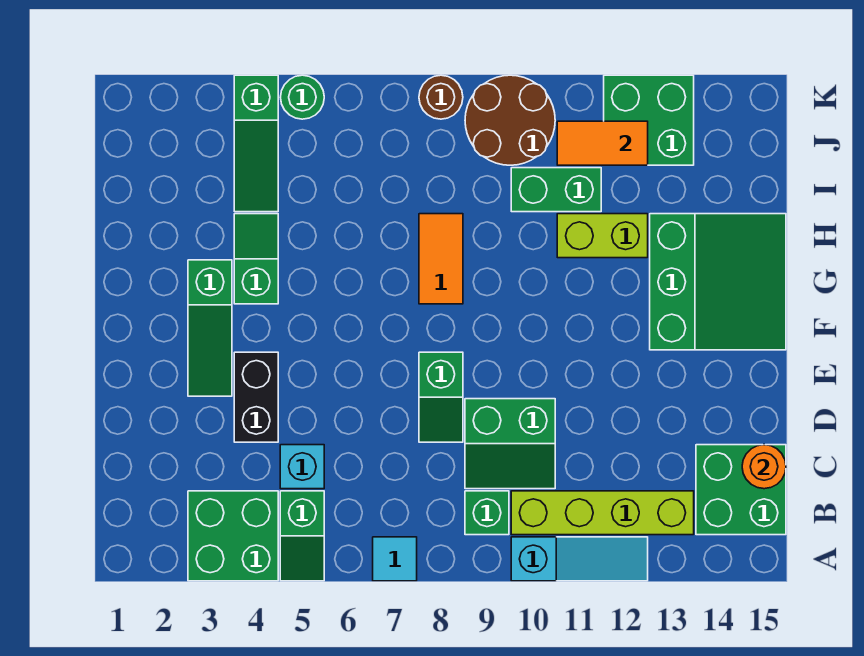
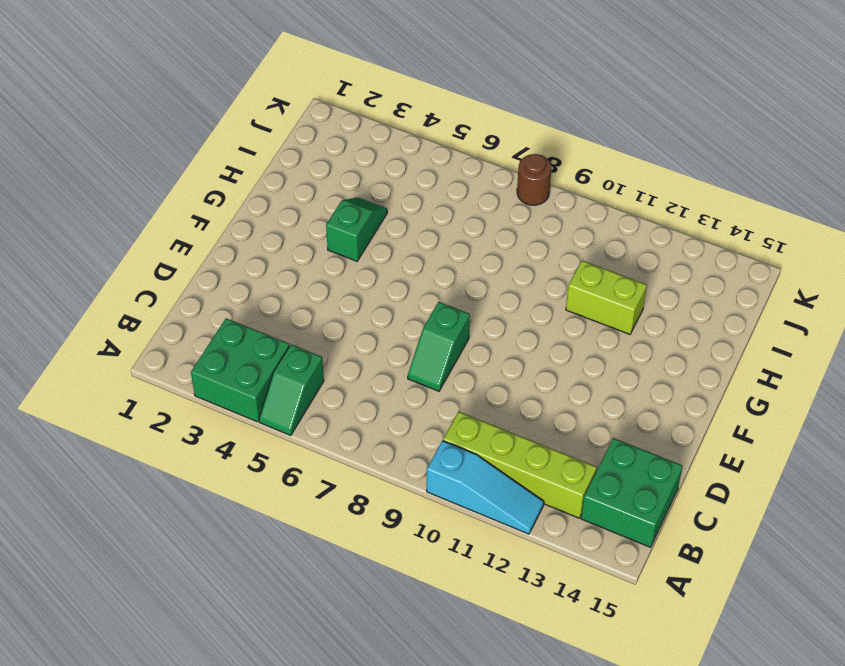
none -> cyan tile A7 level 1
none -> green brick B9 level 1
none -> cyan brick C5 level 1

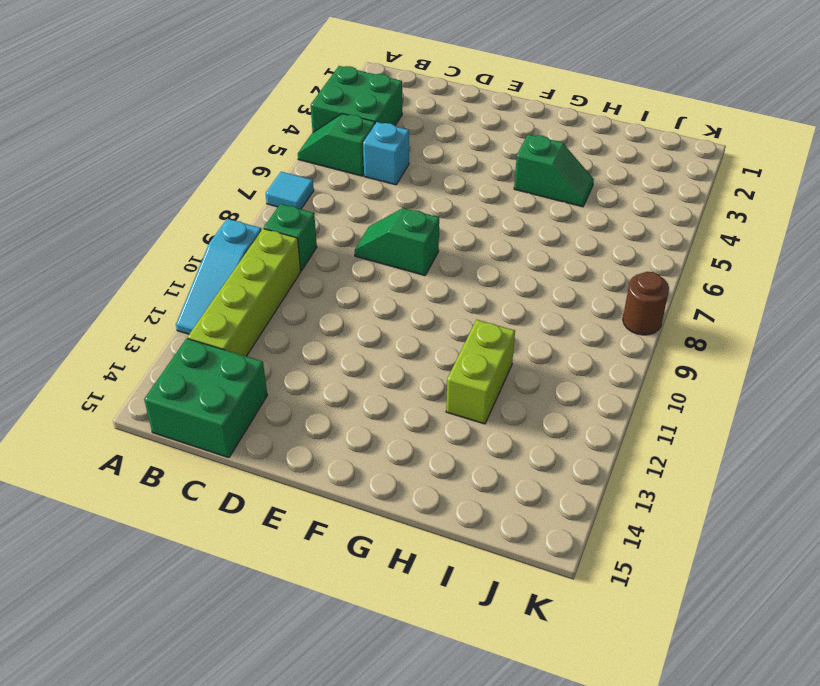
none -> green slope C9:D10 level 1 top D
none -> black brick D4:E4 level 1
none -> green slope E3:G3 level 1 top G

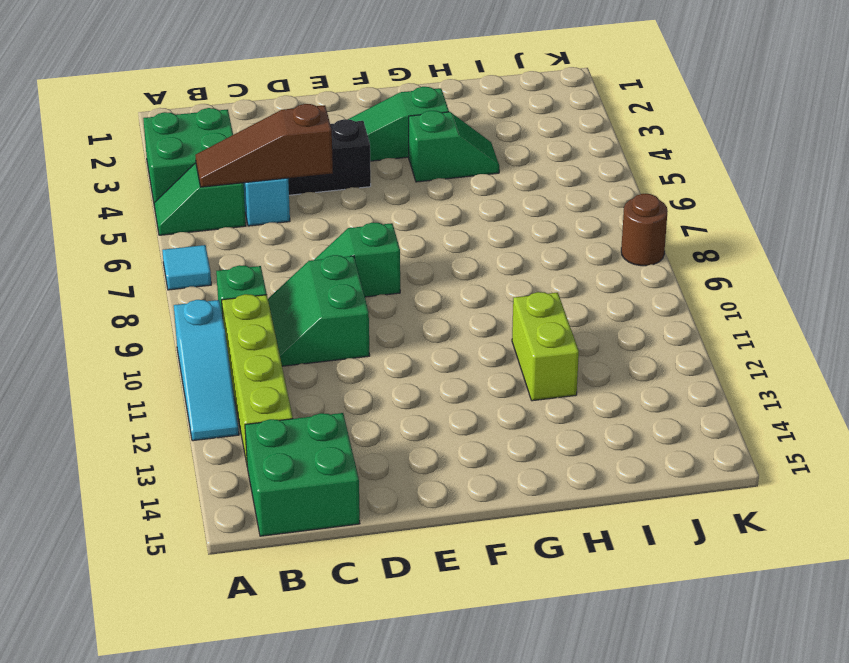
brown slope B5:D5 level 2 top D -> none
none -> green slope F13:H15 level 1 top 13
none -> orange tile G8:H8 level 1
none -> green slope I4:K4 level 1 top K

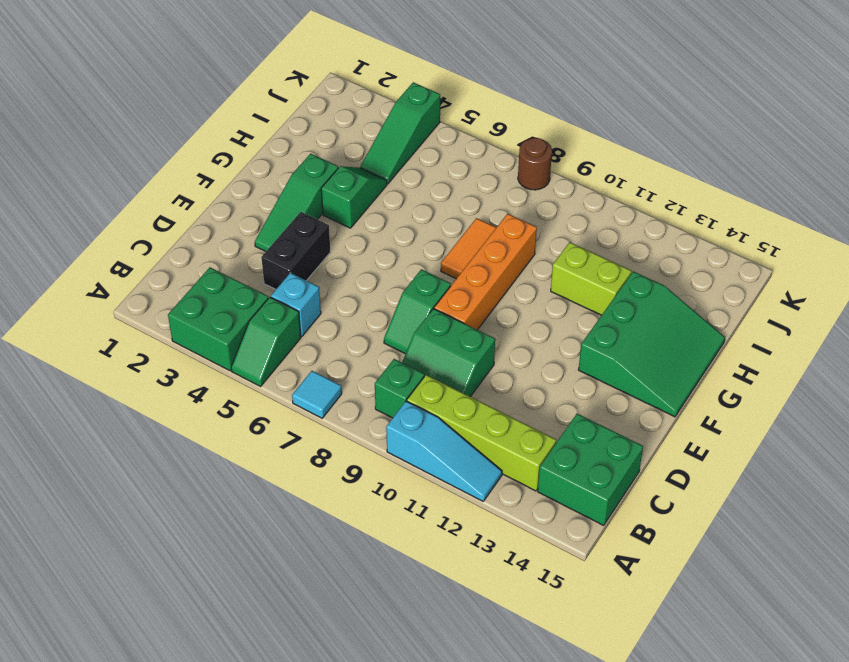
orange brick E9:H9 level 1 -> none
none -> green brick I10:I11 level 1
none -> brown round brick J9:K10 level 1
none -> green brick J12:K13 level 1

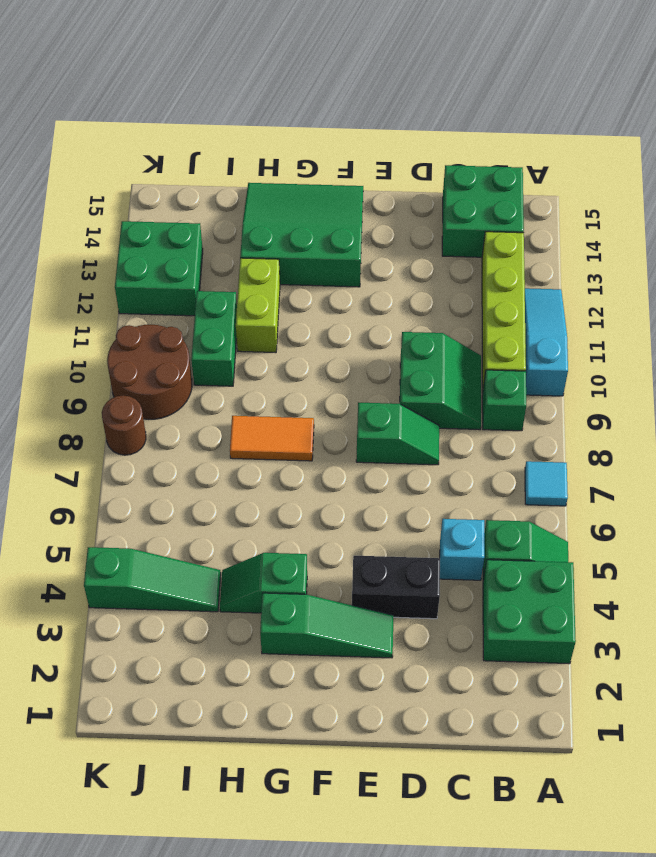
none -> green round brick K5 level 1
none -> orange round brick C15 level 2
none -> orange tile J11:J12 level 2

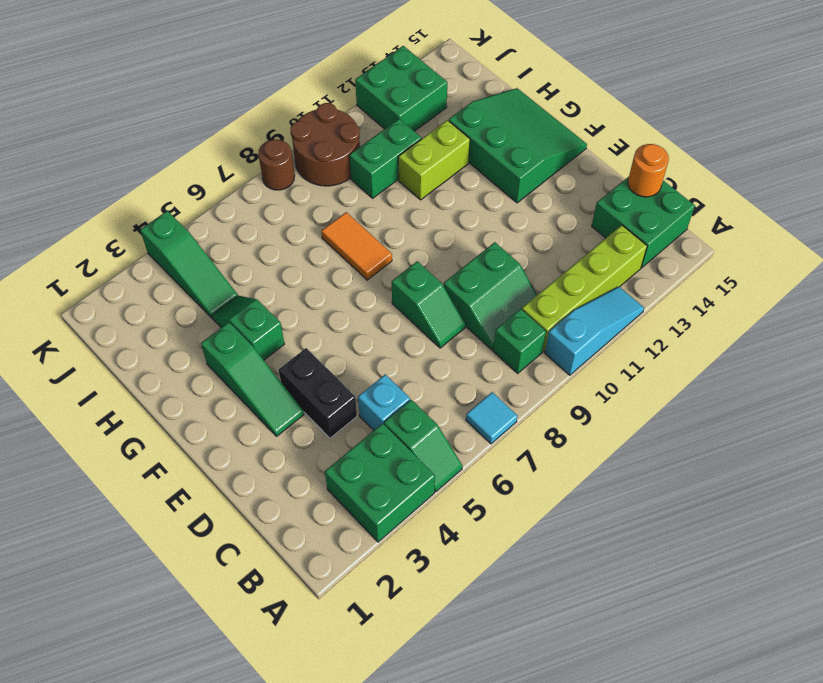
none -> green round brick K5 level 1
none -> orange tile J11:J12 level 2

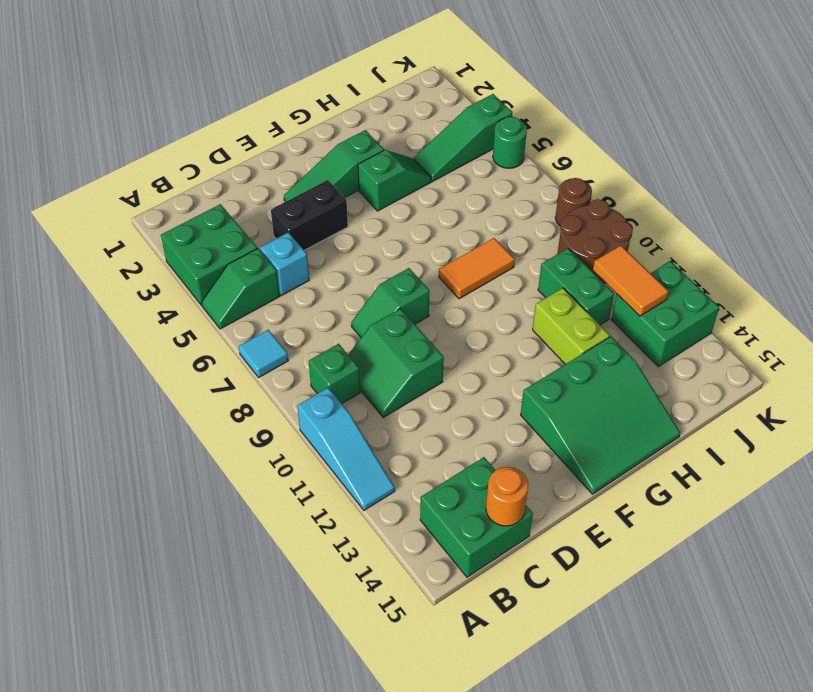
none -> lime brick B10:B13 level 1

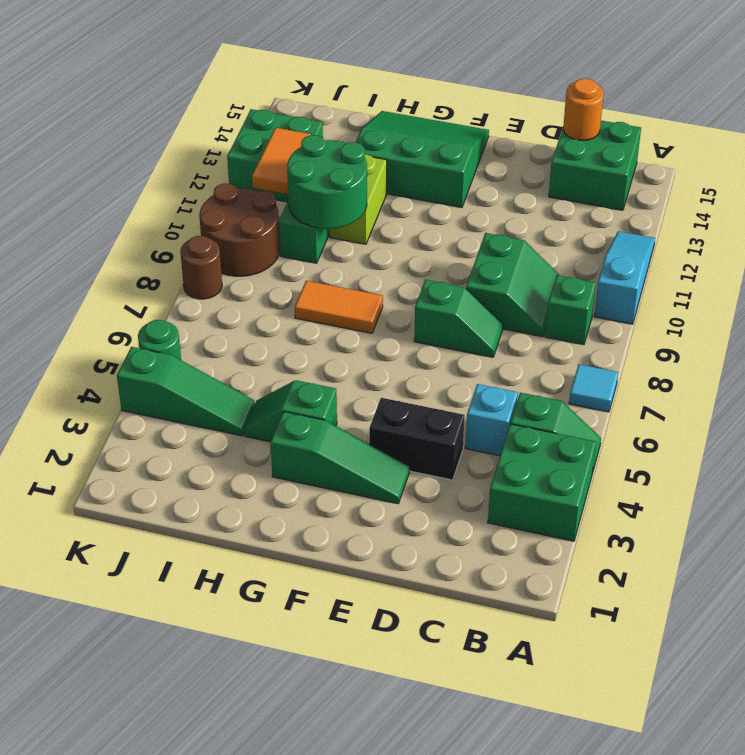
green round brick H10:I11 level 2 -> none
none -> lime brick B10:B13 level 1

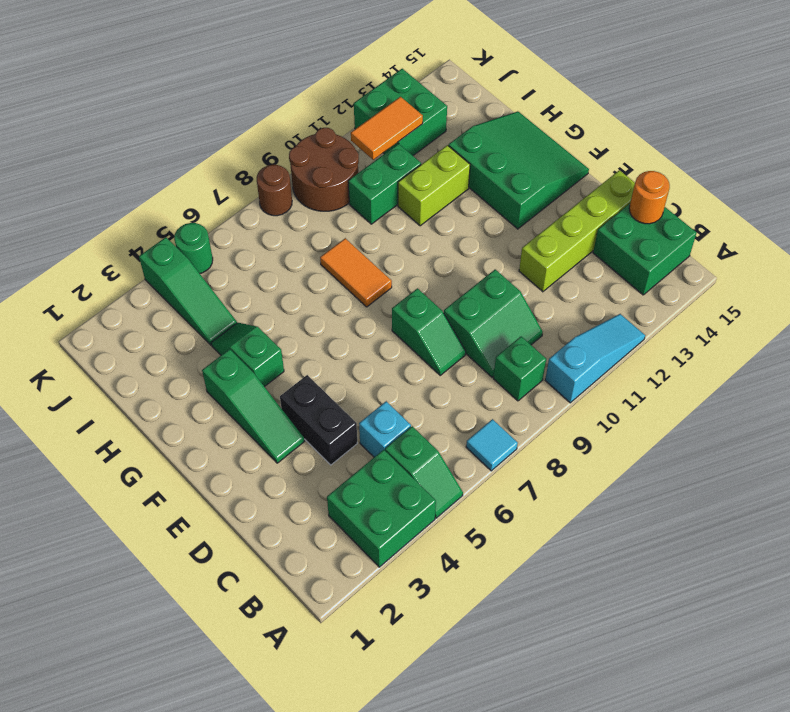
lime brick D12:D15 level 1 -> lime brick B10:B13 level 1

